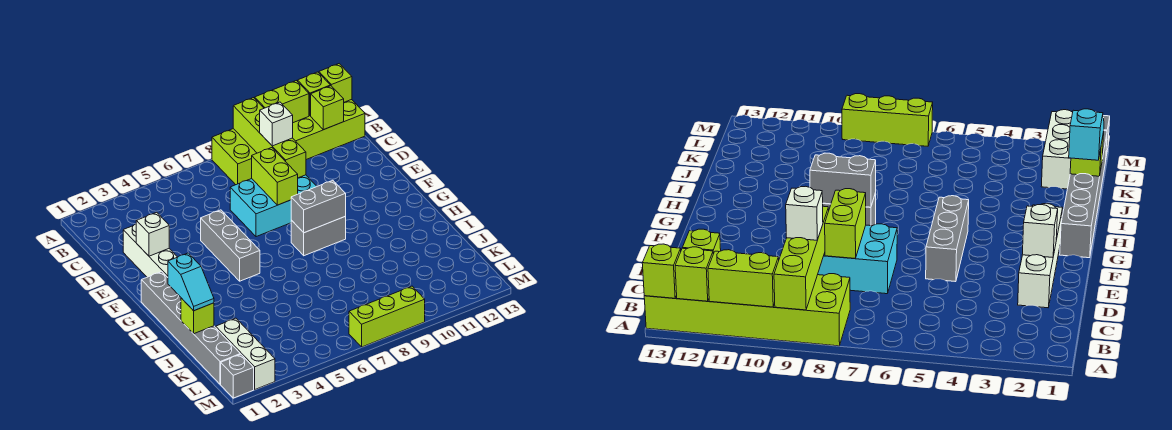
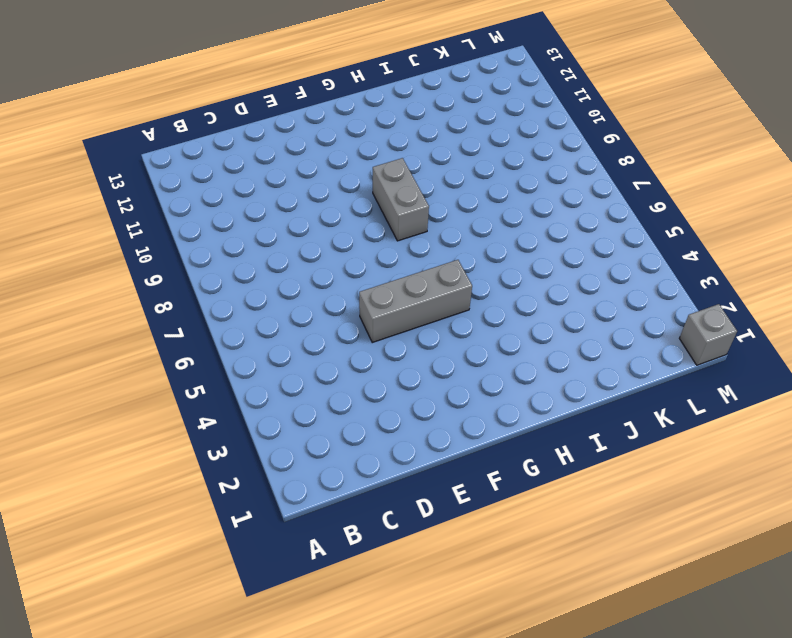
none -> lime brick A8:B13 level 1
none -> white brick D2:G2 level 1
none -> cyan brick D7:E9 level 1

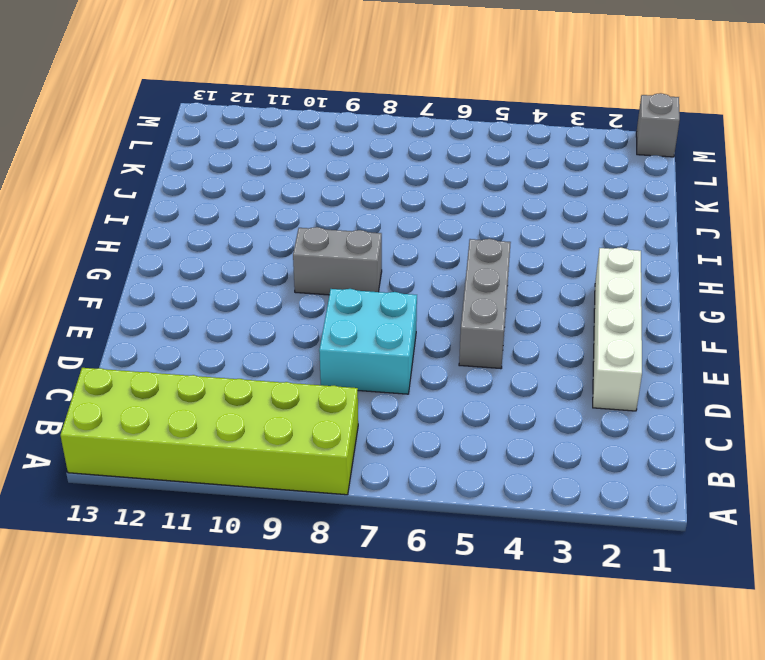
cyan brick D7:E8 level 1 -> cyan brick D7:E9 level 1
none -> grey brick G1:L1 level 1
none -> white brick K2:M2 level 1
none -> lime brick M7:M9 level 1

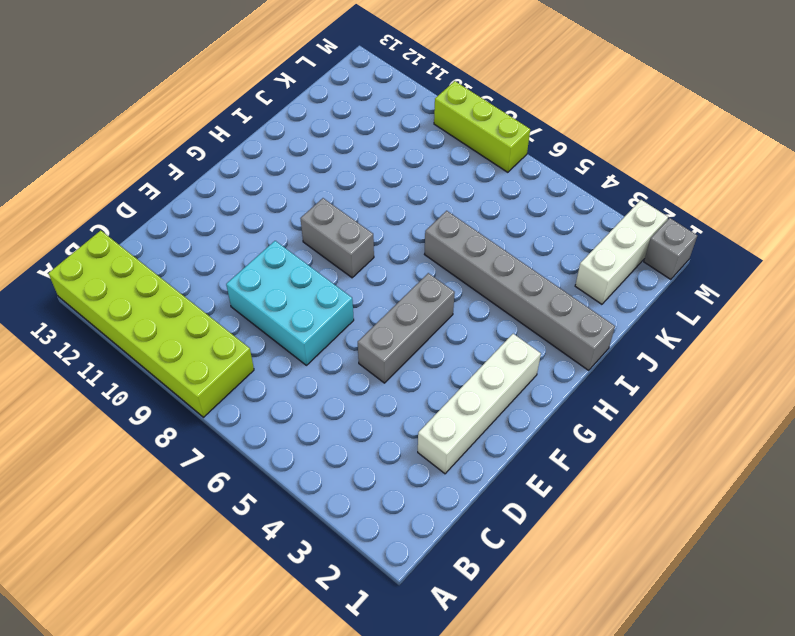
grey brick I1:I6 level 1 -> grey brick G1:L1 level 1
none -> lime brick A9:D9 level 2
none -> lime brick A10:A11 level 2
none -> lime brick A12 level 2

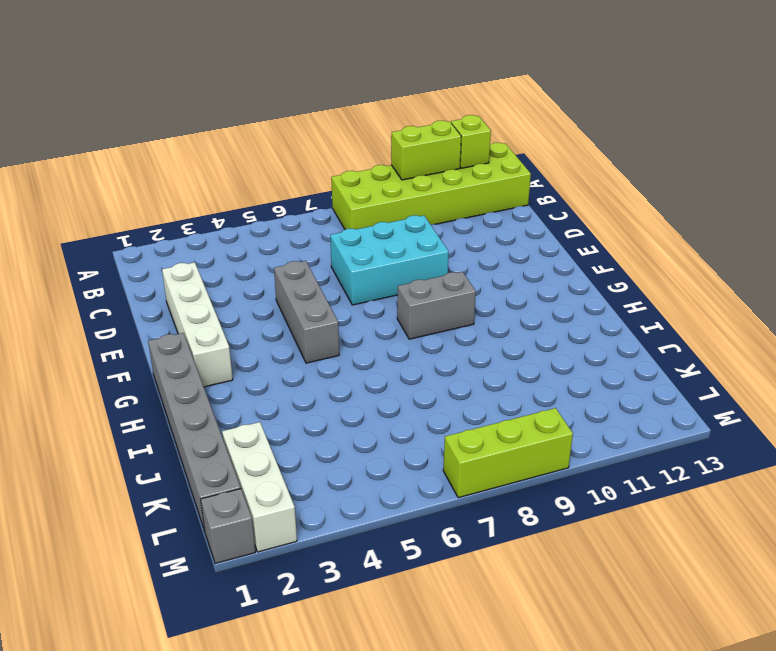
none -> lime brick A9:D9 level 2
none -> lime brick A13 level 2
none -> lime brick B12 level 2

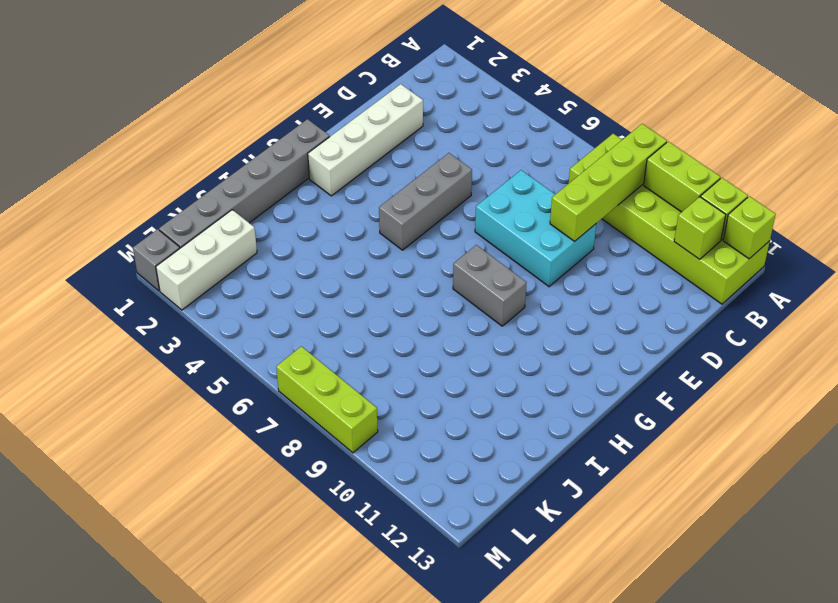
none -> lime brick D8:E8 level 2
none -> white brick E2 level 2
none -> grey brick G8:G9 level 2

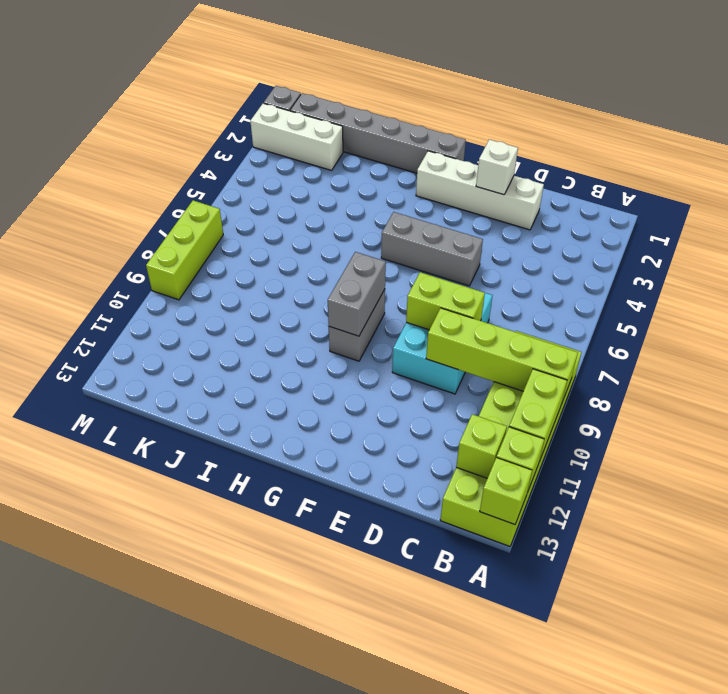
none -> lime brick J1 level 2
none -> white brick C9 level 3
none -> cyan slope I1:J1 level 3 top I

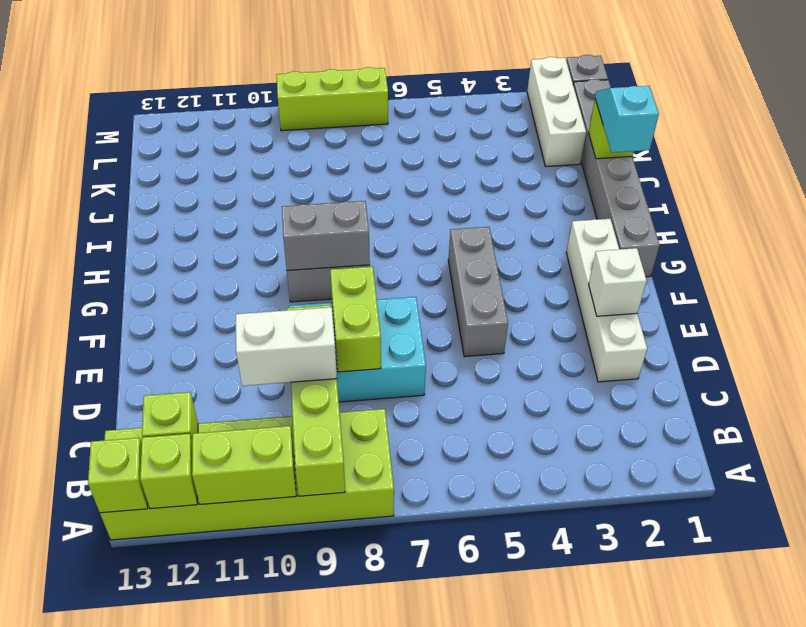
white brick C9:C10 level 3 -> white brick C9 level 3

